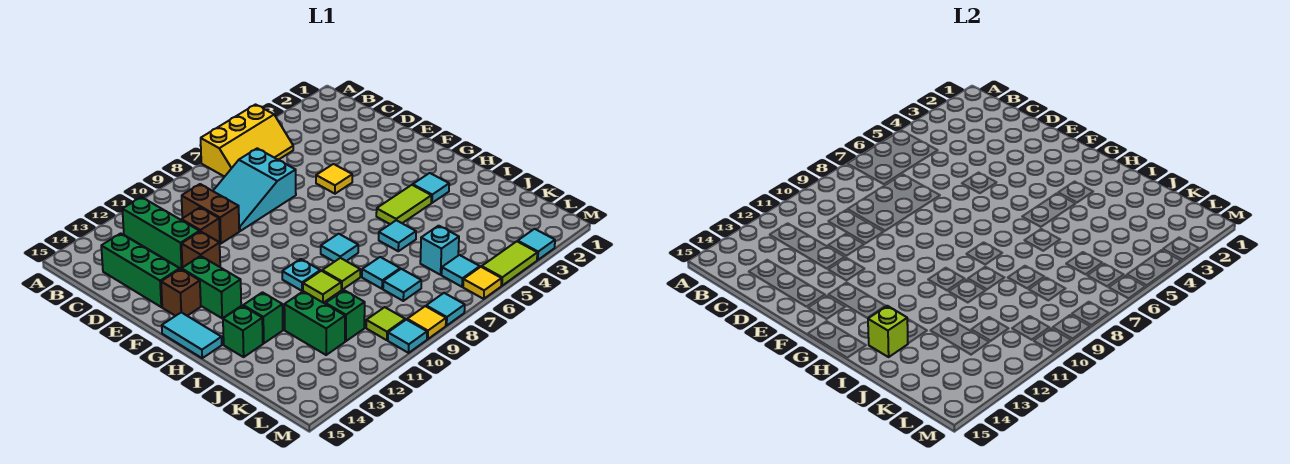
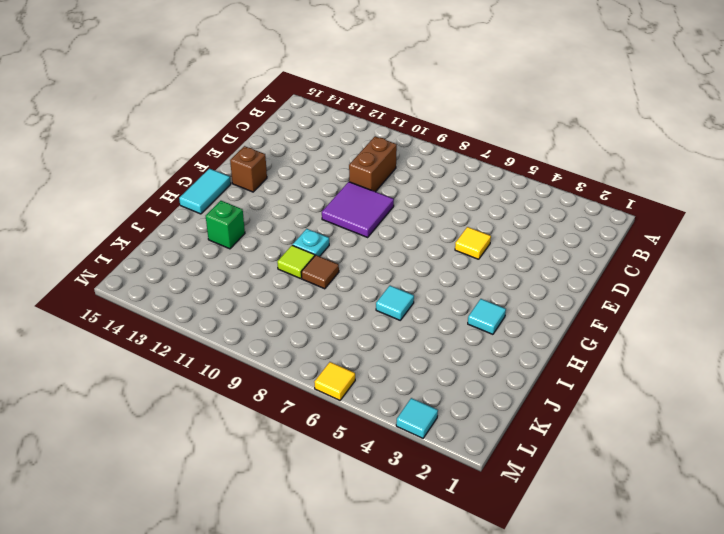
purple tile E9:F10 level 1 -> none
brown tile I9 level 1 -> lime tile I9 level 1
none -> yellow slope A5:B7 level 1 top A
none -> green brick B12:D12 level 1
none -> cyan slope C7:D9 level 1 top 7
none -> green brick C14:E14 level 1

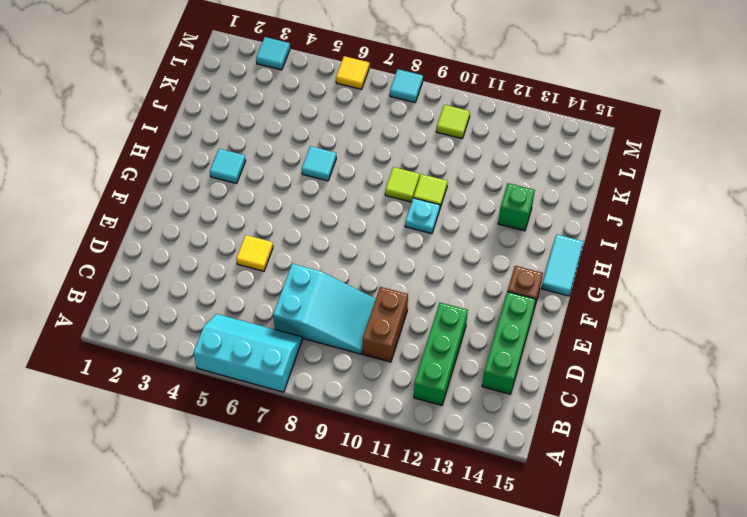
cyan slope A5:B7 level 1 top A -> yellow slope A5:B7 level 1 top A
none -> brown brick D11 level 1
none -> brown brick E12 level 1
none -> green brick F13:G13 level 1
none -> lime tile H4:H5 level 1

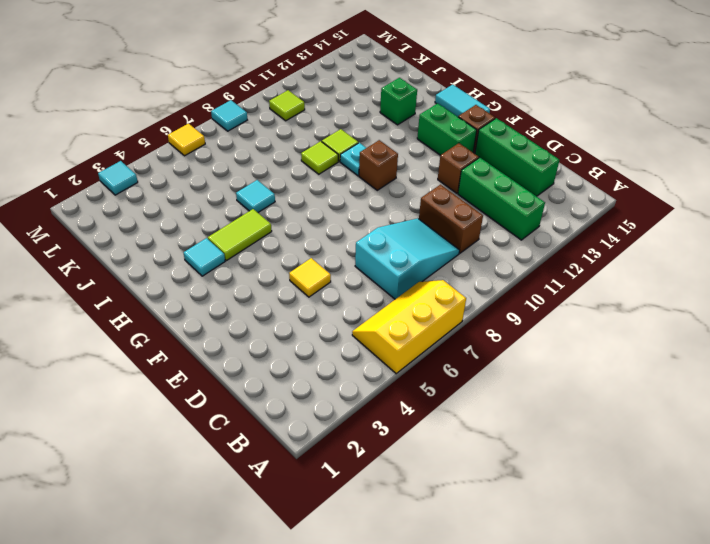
brown brick G10 level 1 -> brown brick D11 level 1
none -> cyan tile H8 level 1
none -> green brick I14 level 1
none -> cyan tile J8 level 1
none -> green brick J12:K12 level 1

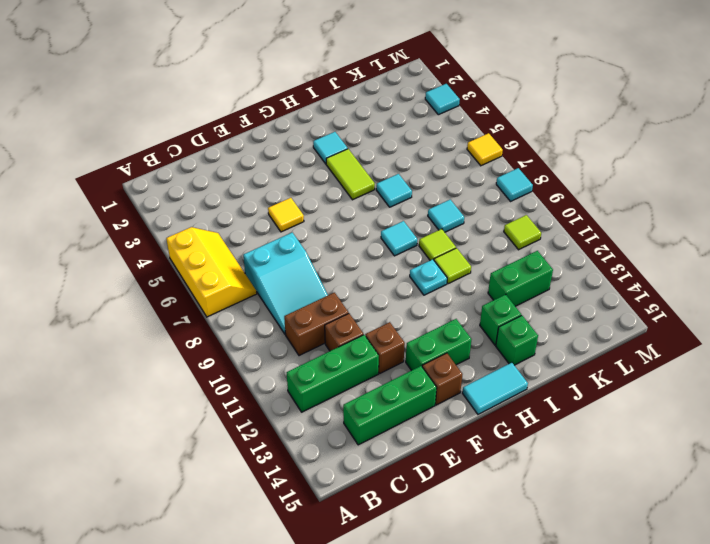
none -> cyan brick K6 level 1
none -> cyan tile K8 level 1
none -> green brick K11 level 1
none -> cyan tile L6 level 1

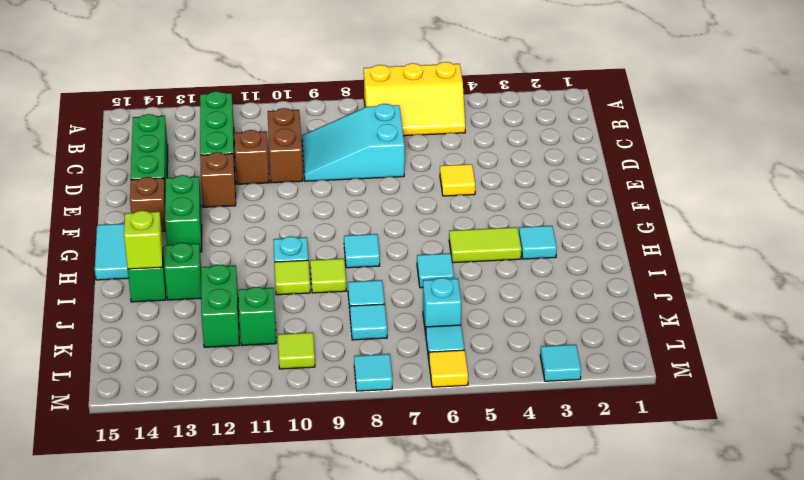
none -> lime tile M4:M5 level 1
none -> yellow tile M9 level 1
none -> cyan tile M10 level 1

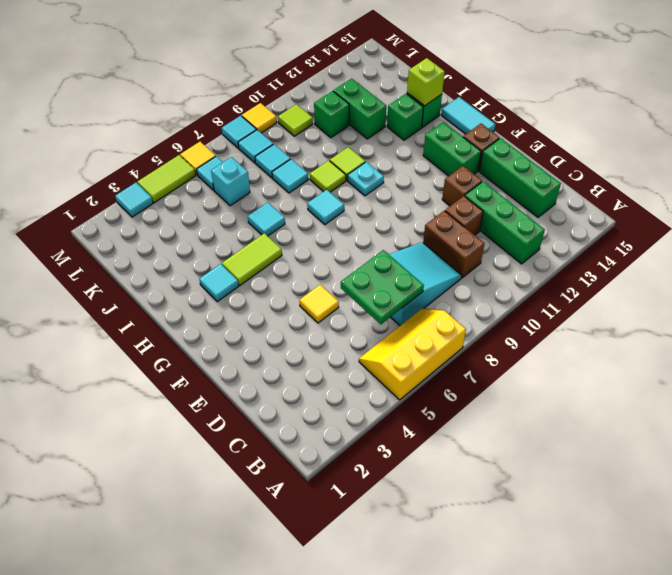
green plate C6:D7 level 2 -> none
cyan tile L8 level 1 -> cyan tile M10 level 1

